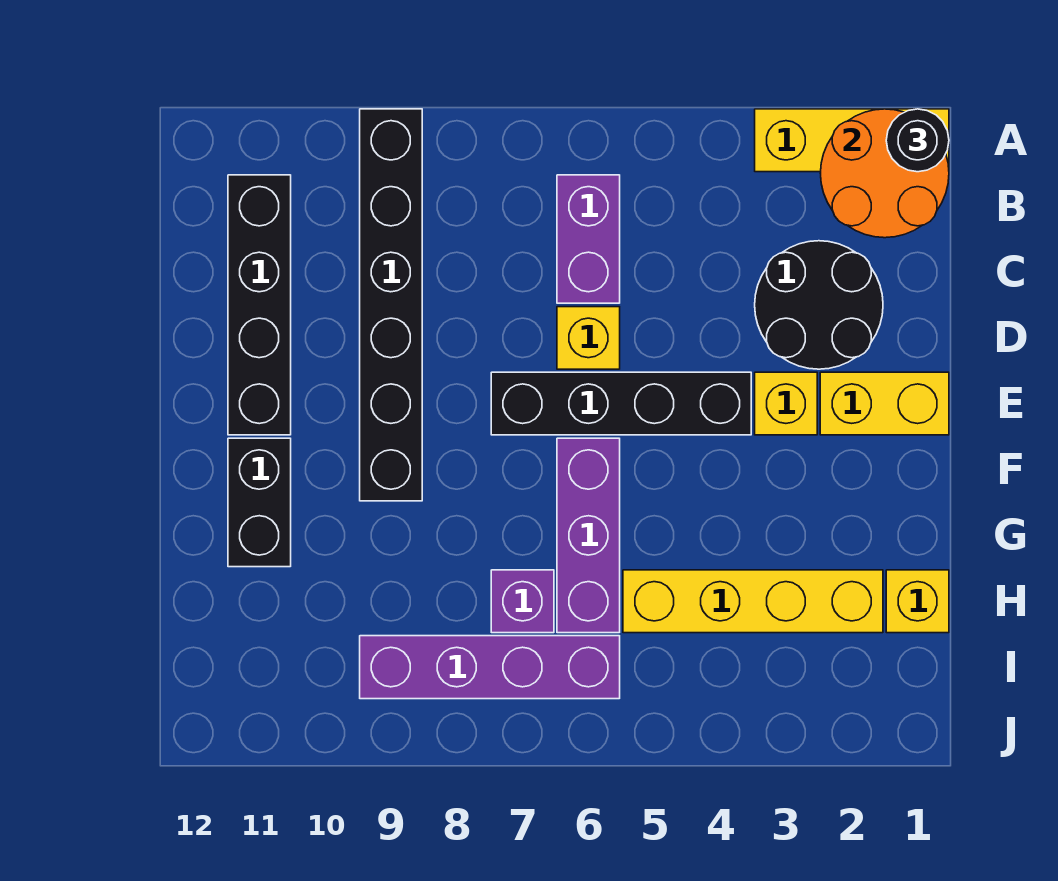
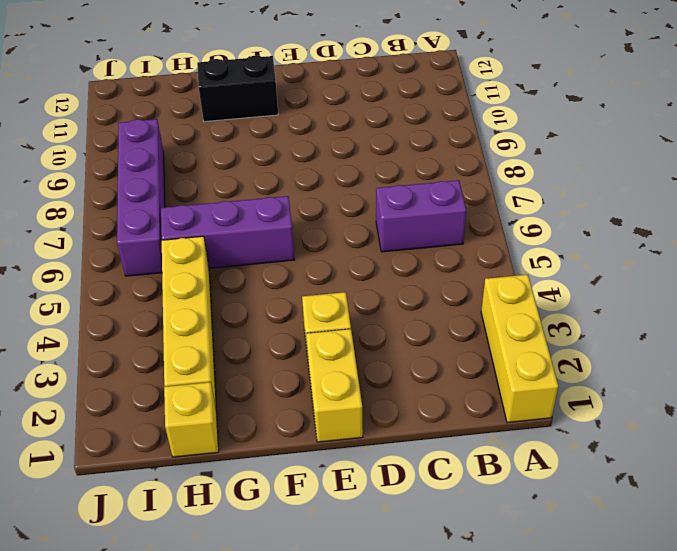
none -> black brick A9:F9 level 1
none -> black brick B11:E11 level 1
none -> black round brick C2:D3 level 1

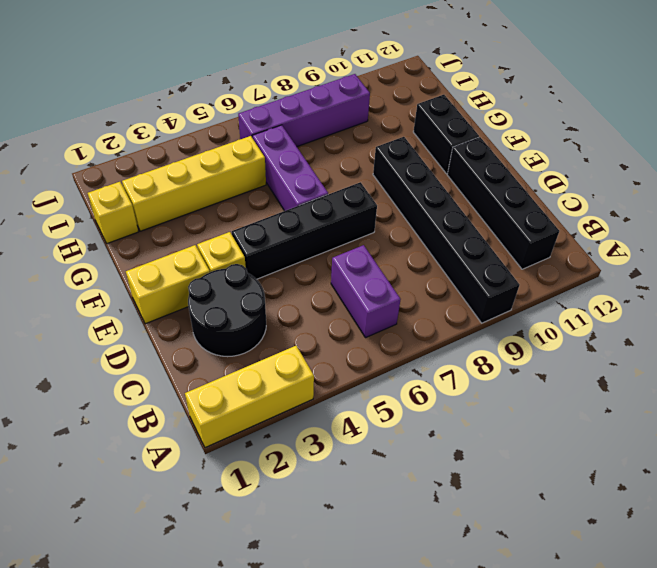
none -> yellow brick D6 level 1
none -> purple brick H7 level 1
none -> orange round brick A1:B2 level 2

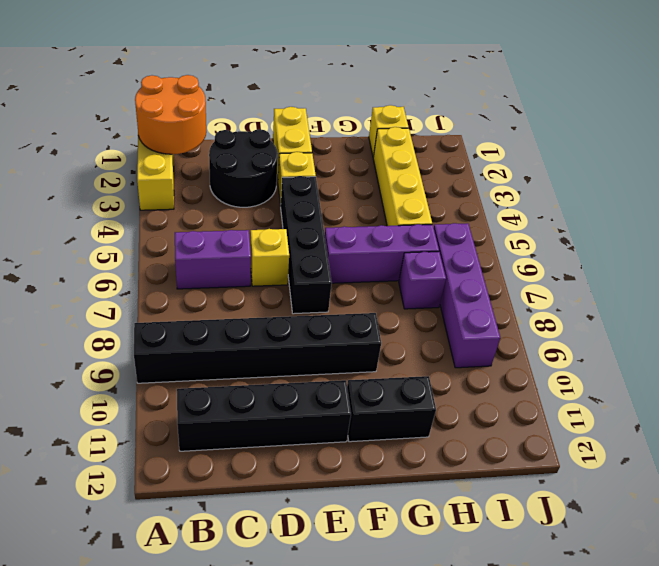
none -> black round brick A1 level 3

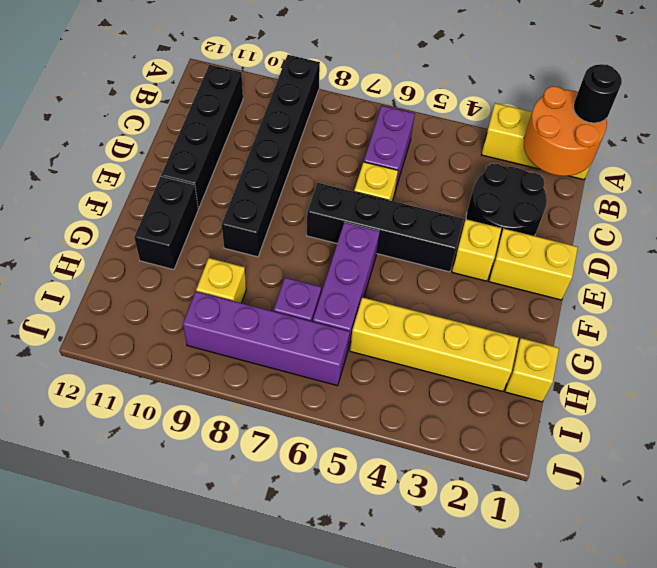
yellow brick H9 level 1 -> none

